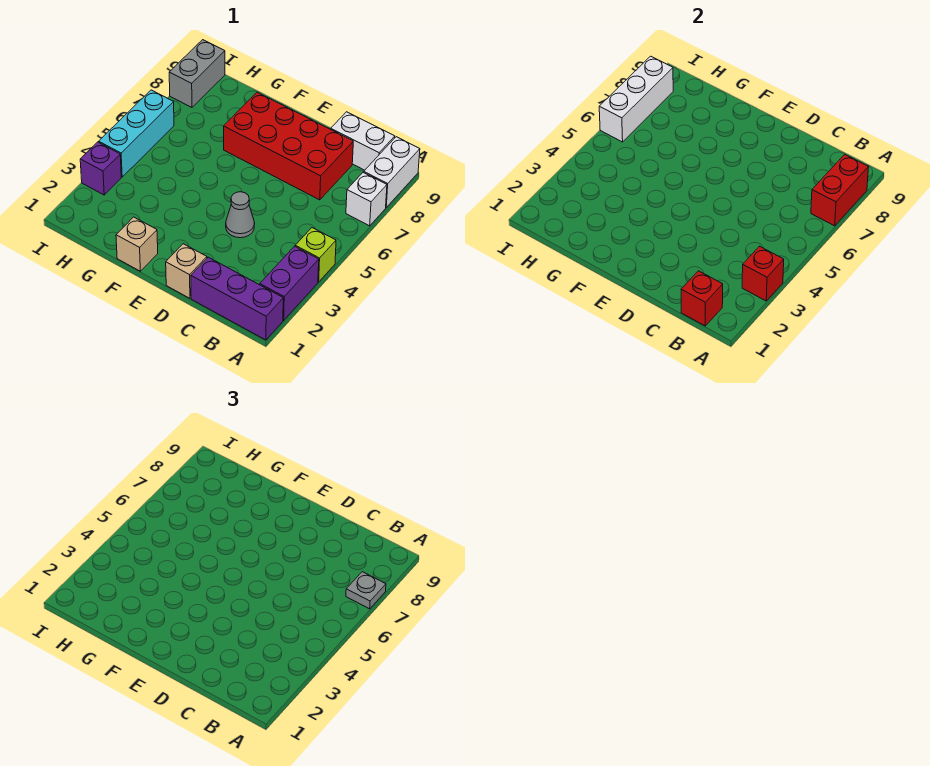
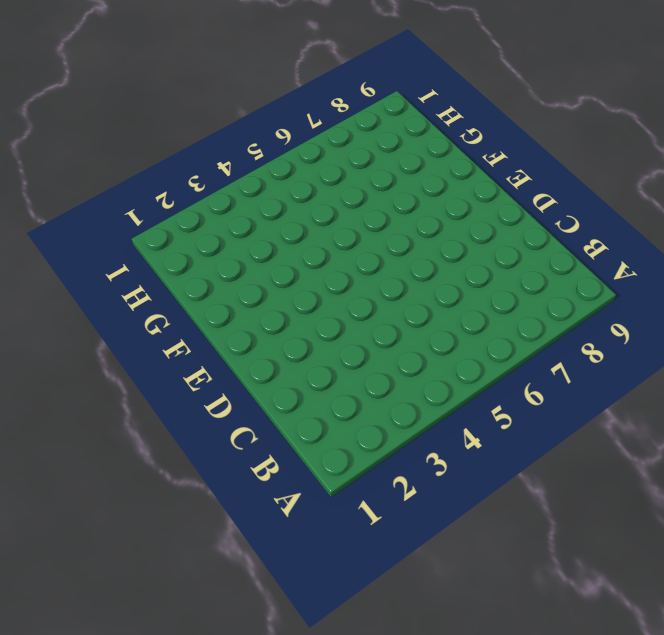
none -> purple brick A1:C1 level 1
none -> purple brick A2:A3 level 1
none -> lime brick A4 level 1

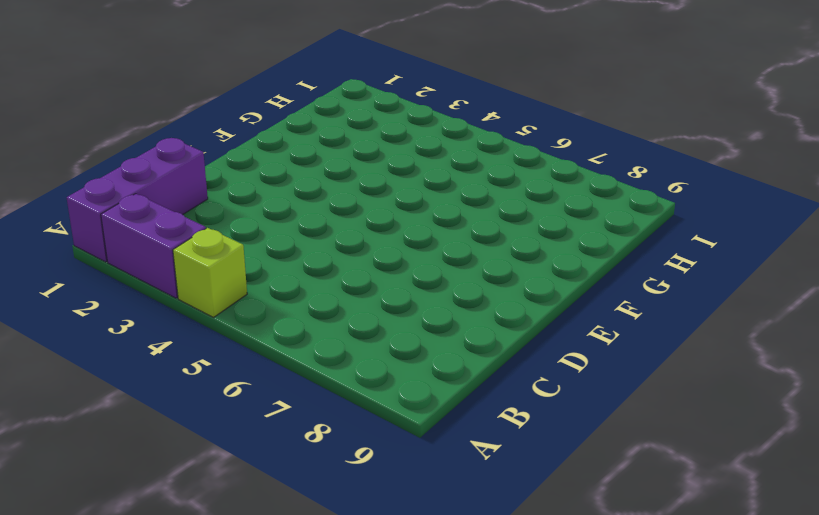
none -> white brick A7 level 1
none -> white brick A8:A9 level 1
none -> white brick B9:C9 level 1

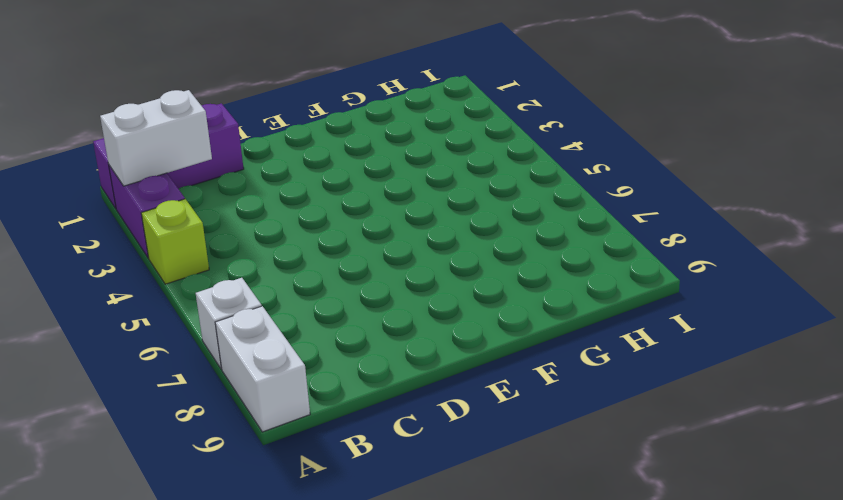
white brick A2:B2 level 2 -> white brick B9:C9 level 1
none -> red brick C7:F8 level 1
none -> tan brick D1 level 1
none -> grey cone D4 level 1

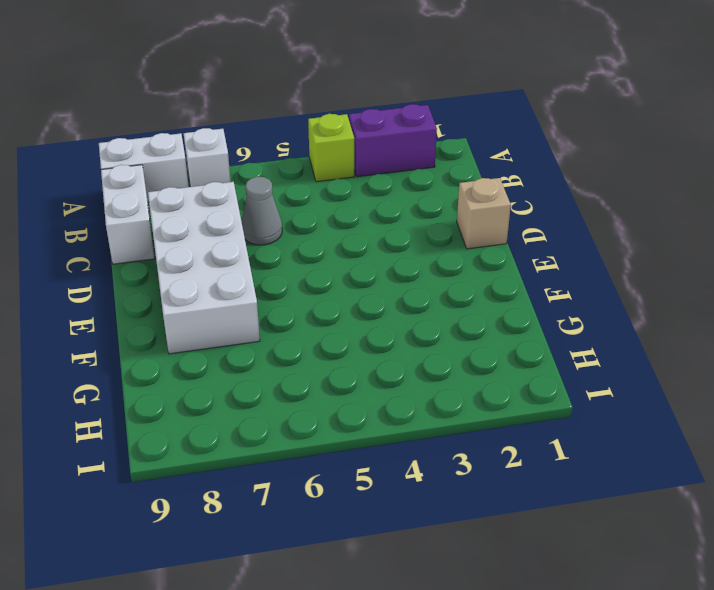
grey cone C6 level 1 -> grey cone D4 level 1
white brick C7:F8 level 1 -> red brick C7:F8 level 1
none -> purple brick A1:C1 level 1
none -> tan brick F1 level 1
none -> purple brick I3 level 1

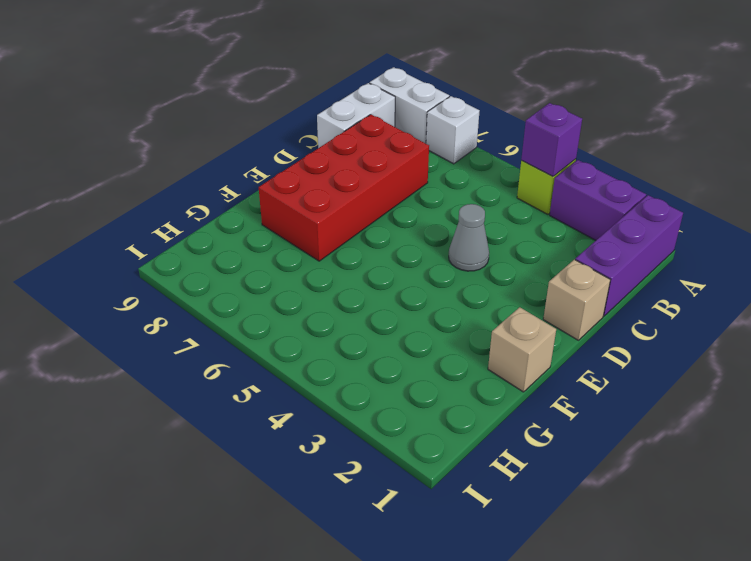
purple brick A4 level 2 -> purple brick I3 level 1
none -> cyan brick I4:I6 level 1
none -> grey brick I8:I9 level 1
none -> red brick A3 level 2

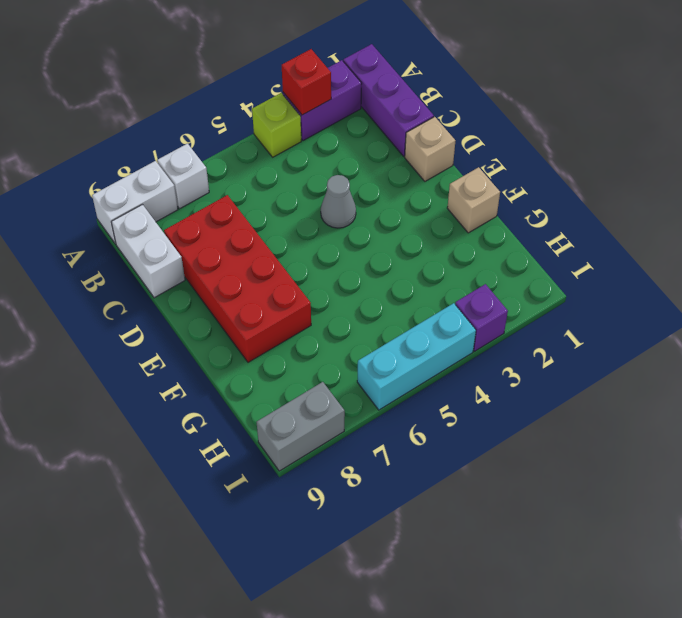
none -> red brick A7:A8 level 2
none -> red brick B1 level 2
none -> white brick I6:I8 level 2

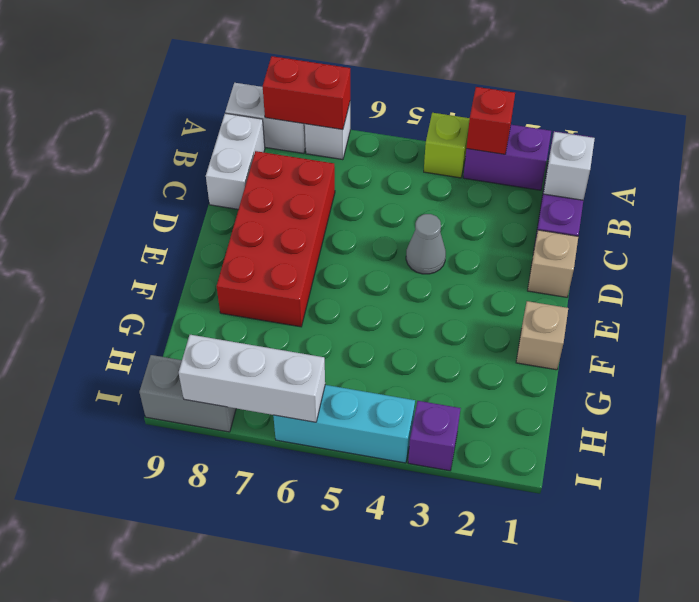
white brick B1 level 2 -> red brick B1 level 2
none -> grey plate A7 level 3

